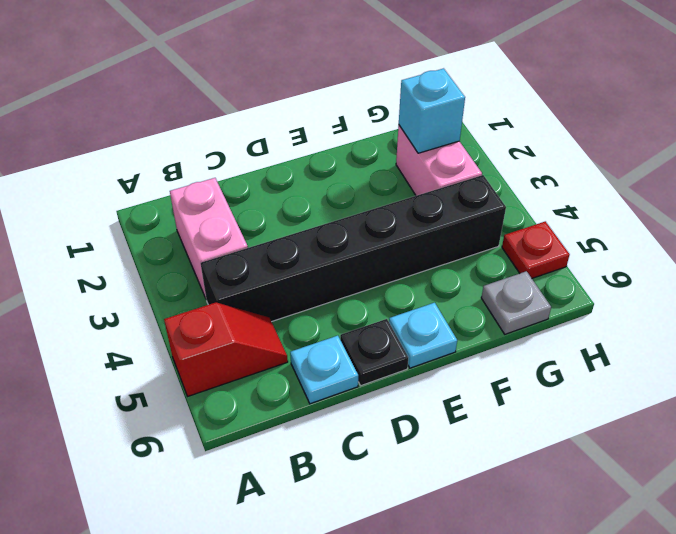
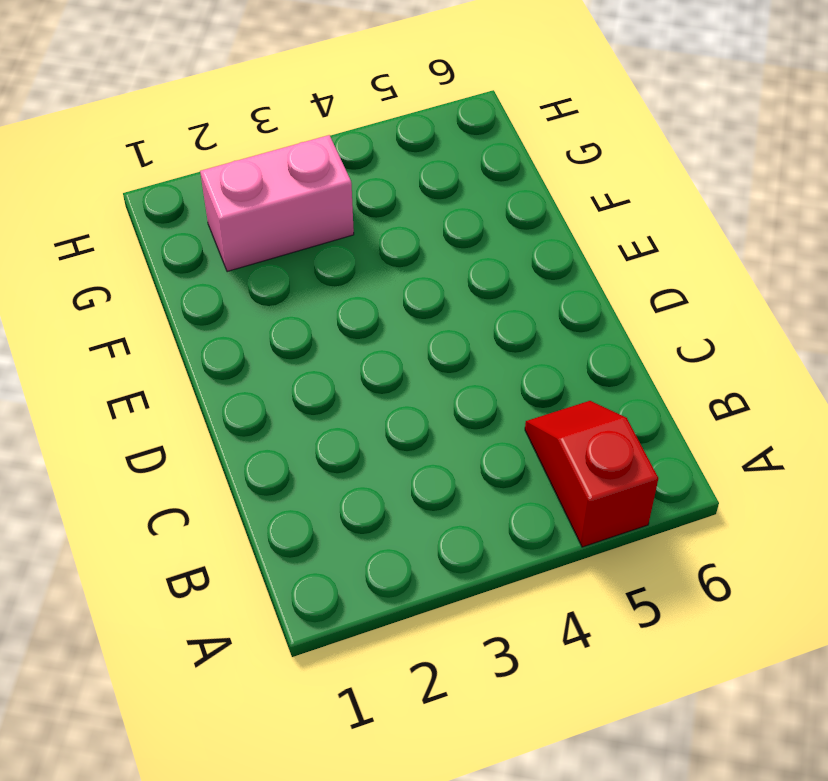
none -> pink brick B2:B3 level 1
none -> black brick B4:G4 level 1

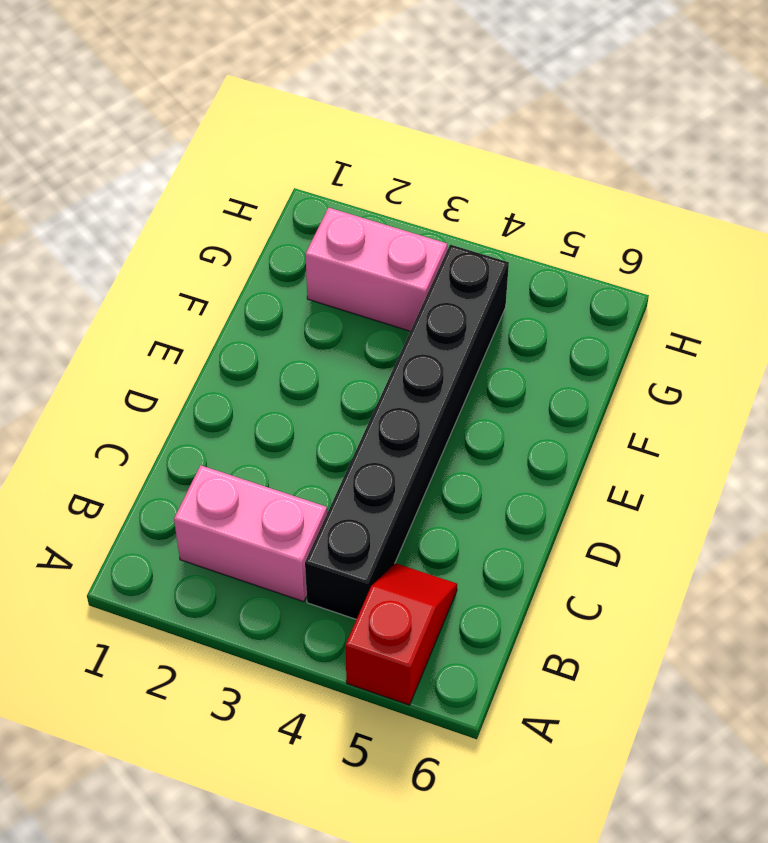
none -> cyan plate C6 level 1
none -> black plate D6 level 1

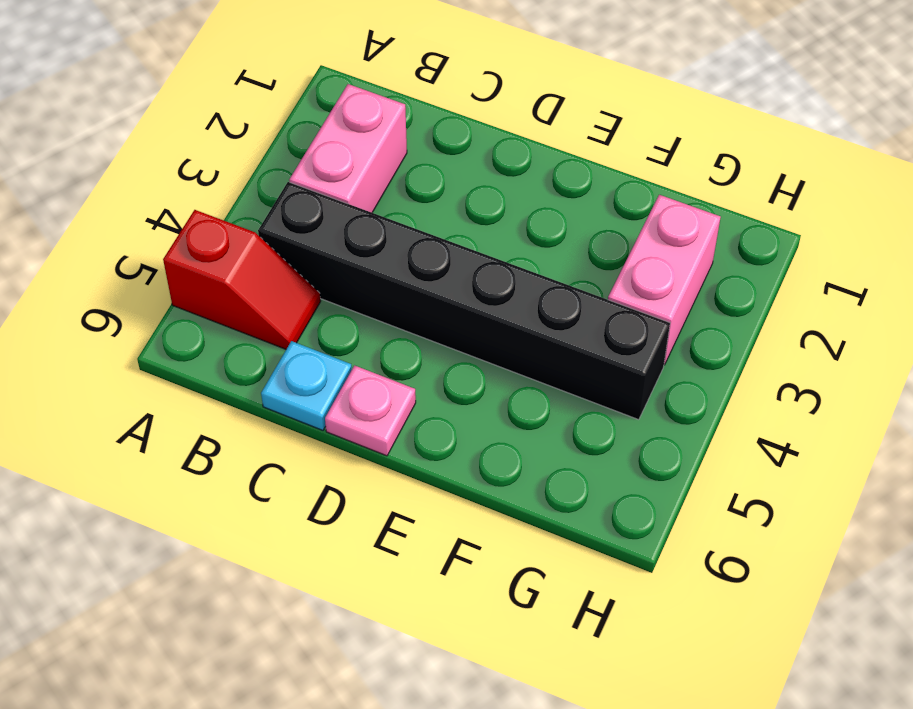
pink plate D6 level 1 -> black plate D6 level 1
none -> cyan plate E6 level 1
none -> grey plate G6 level 1

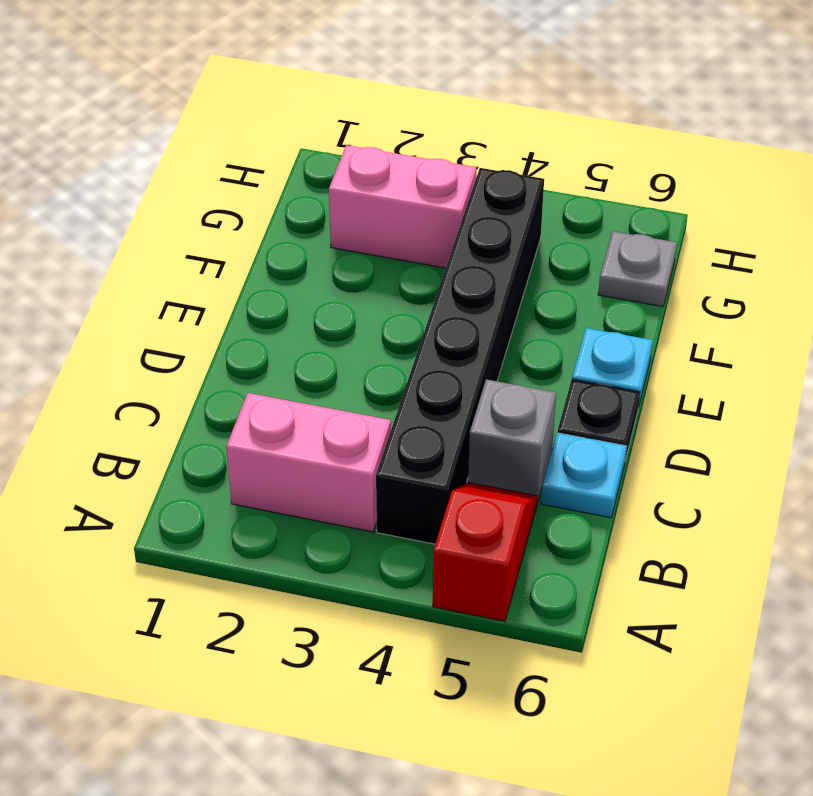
grey brick C5 level 1 -> none
none -> red plate H5 level 1
none -> cyan brick G2 level 2

